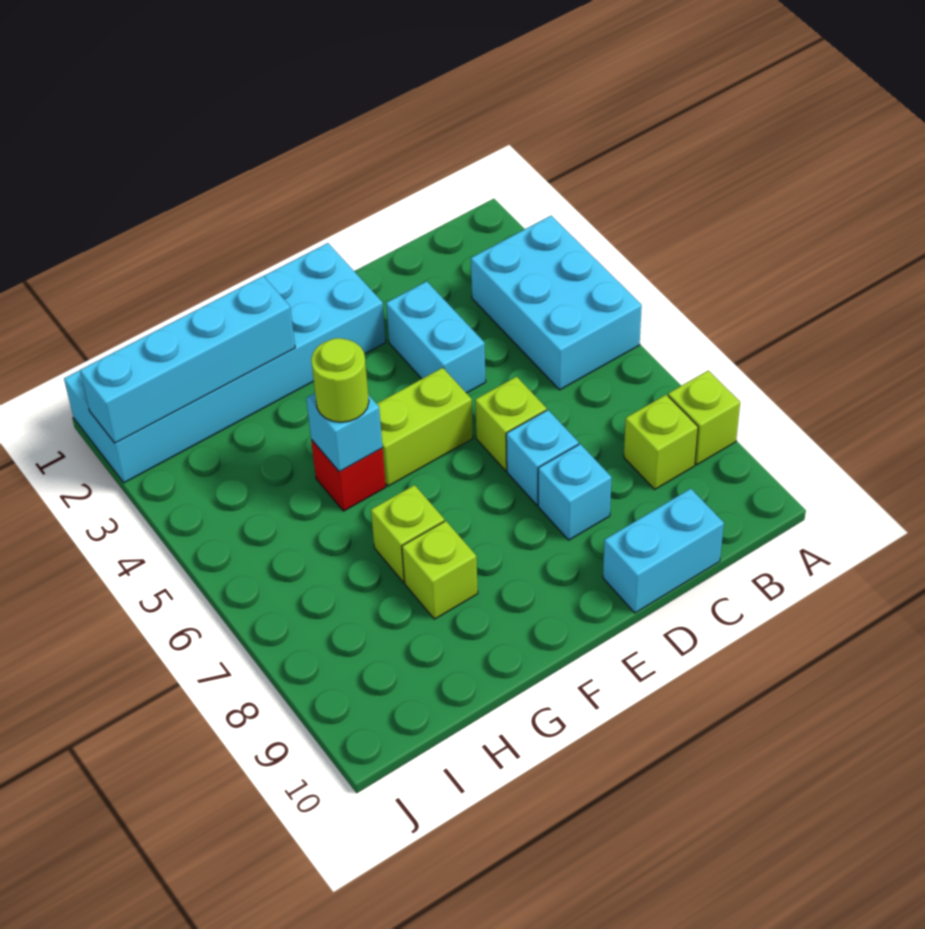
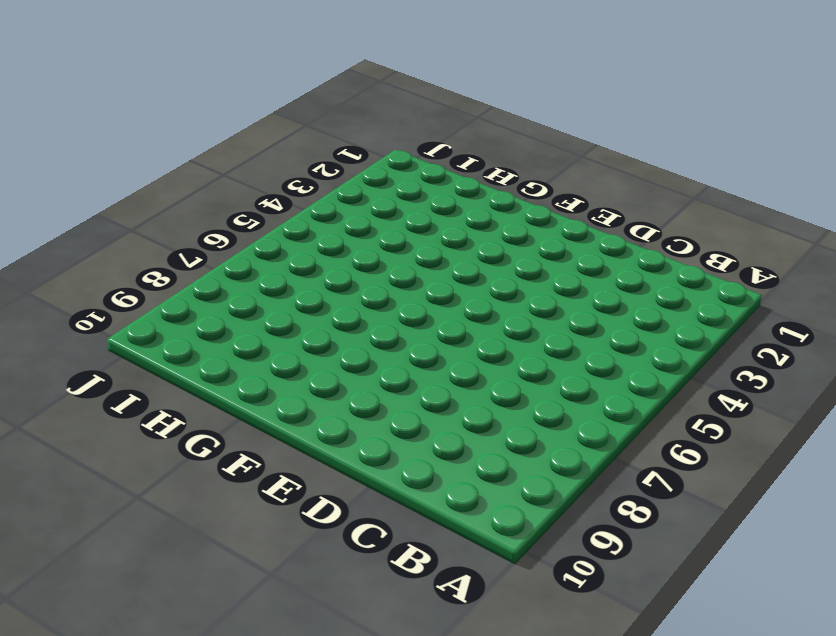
none -> cyan brick A3:B5 level 1
none -> lime brick A8 level 1
none -> lime brick B8 level 1

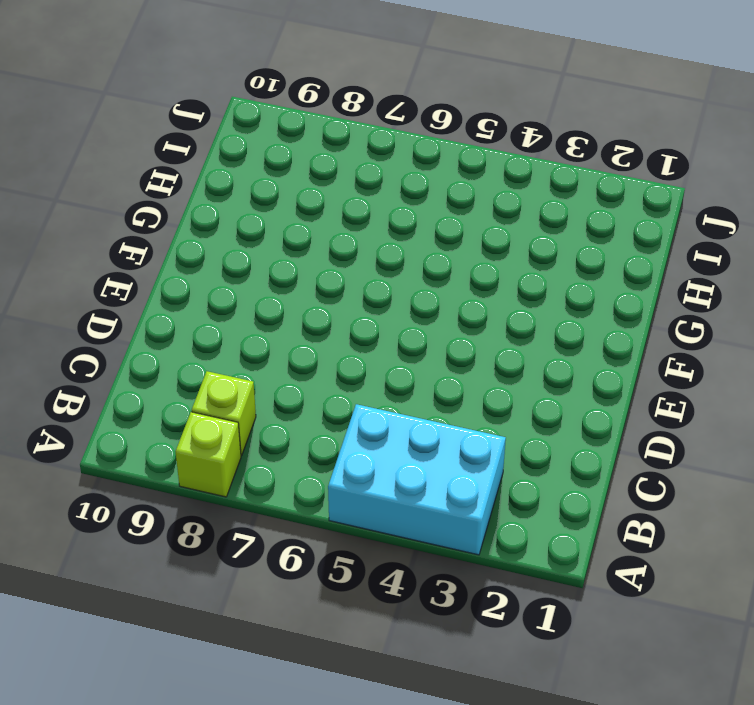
none -> cyan brick C10:D10 level 1
none -> cyan brick D3:D4 level 1
none -> lime brick D6 level 1

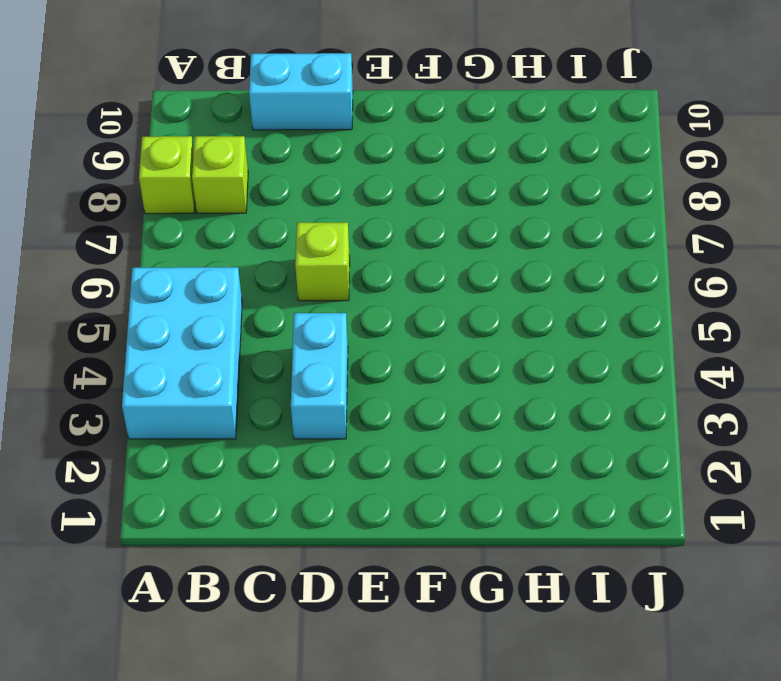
none -> cyan brick D7 level 1
none -> cyan brick D8 level 1
none -> cyan brick E1:J2 level 1

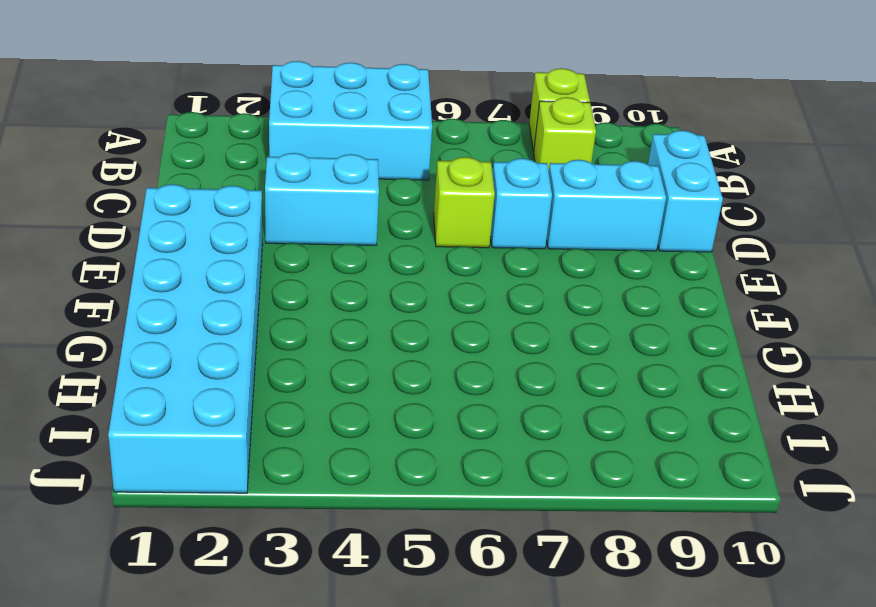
cyan brick D8:D9 level 1 -> cyan brick D8 level 1
none -> lime brick E5:F5 level 1
none -> red brick G5 level 1
none -> lime brick G7 level 1

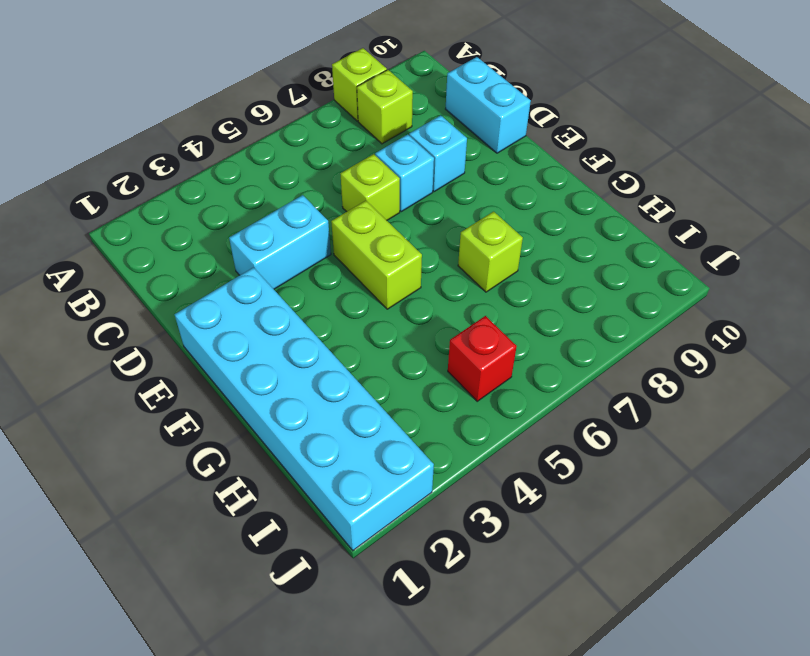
red brick I5 level 1 -> red brick G5 level 1
none -> cyan brick A3:B5 level 1
none -> lime brick G8 level 1
none -> cyan brick G2:J2 level 2

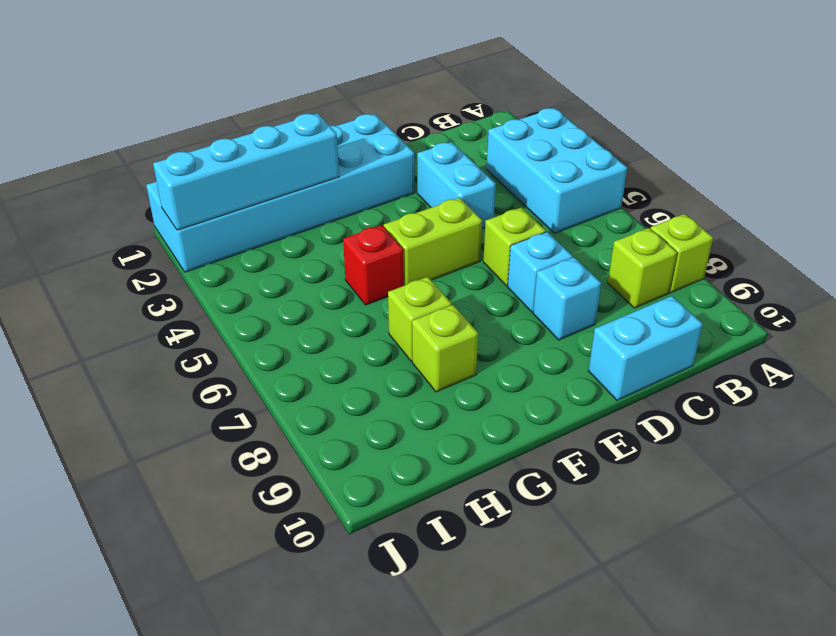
none -> cyan brick G5 level 2
none -> lime round brick G5 level 3

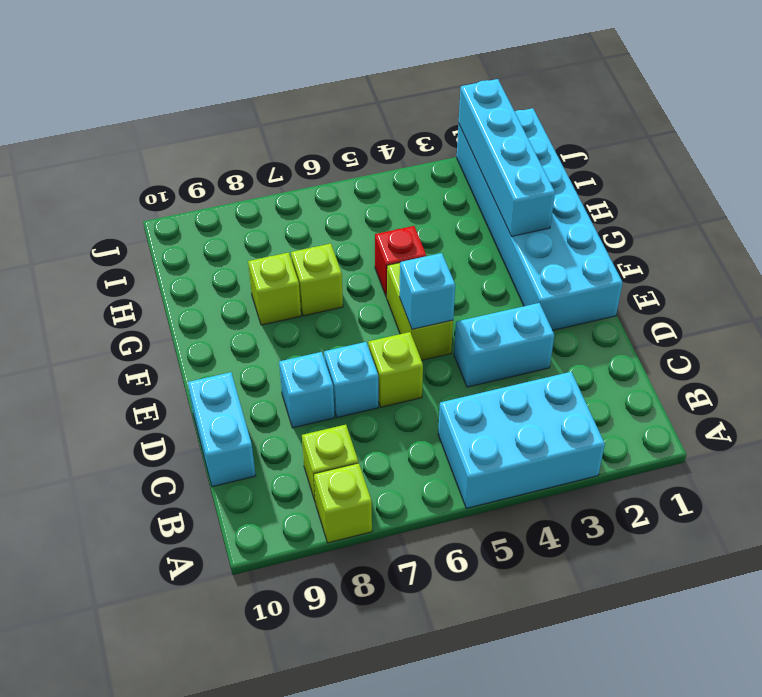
cyan brick E5 level 2 -> cyan brick G5 level 2
none -> lime round brick G5 level 3

